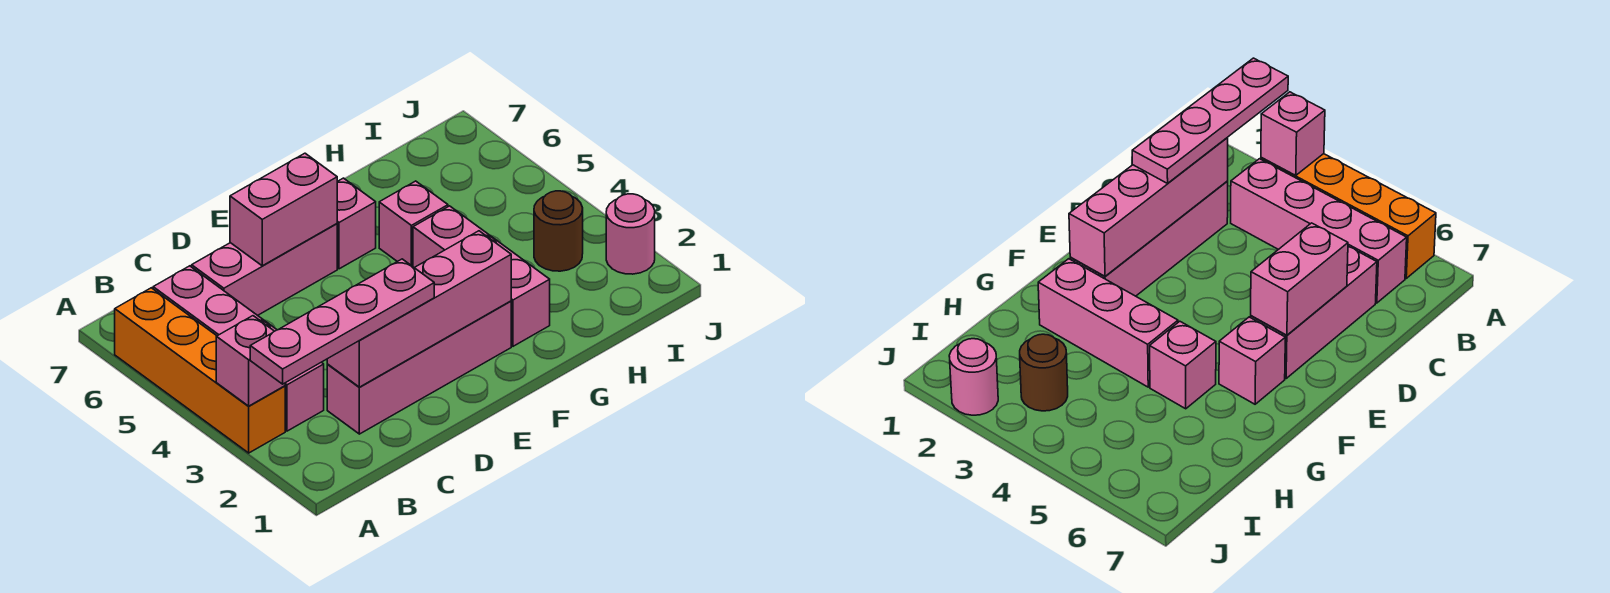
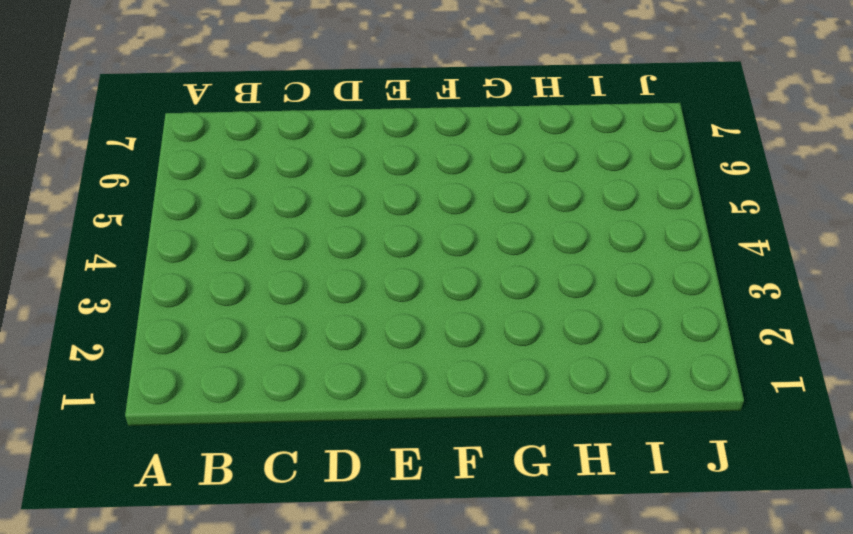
none -> orange brick A3:A6 level 1
none -> pink brick B3:B6 level 1
none -> pink brick C2:F2 level 1

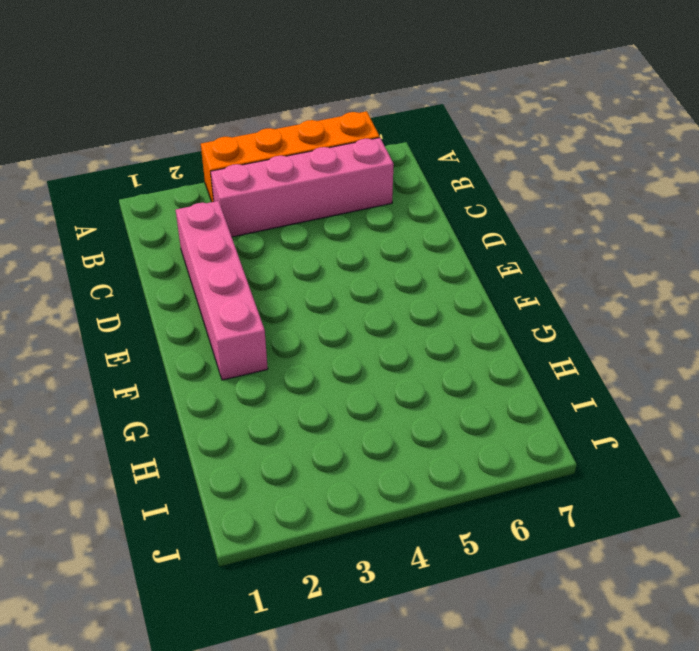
none -> pink brick C6:E6 level 1
none -> pink brick F6 level 1
none -> pink brick G2:G4 level 1

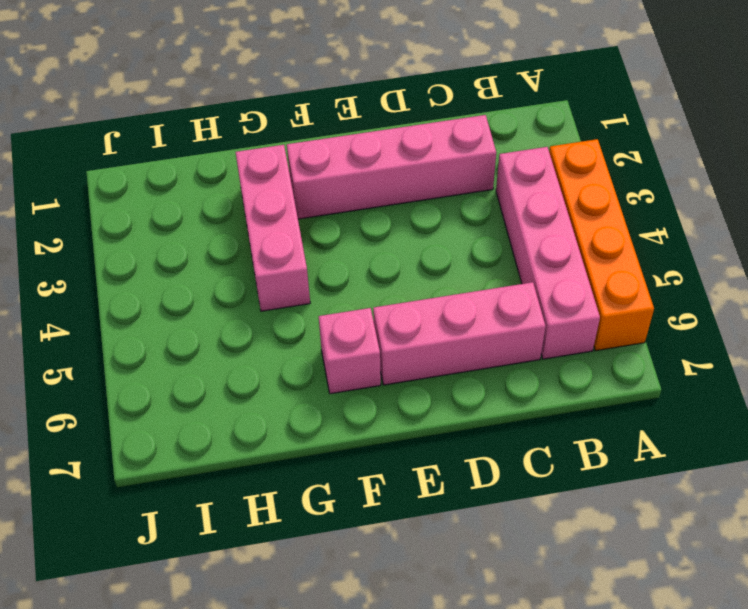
none -> pink brick G5 level 1
none -> brown round brick I3 level 1
none -> pink round brick J2 level 1

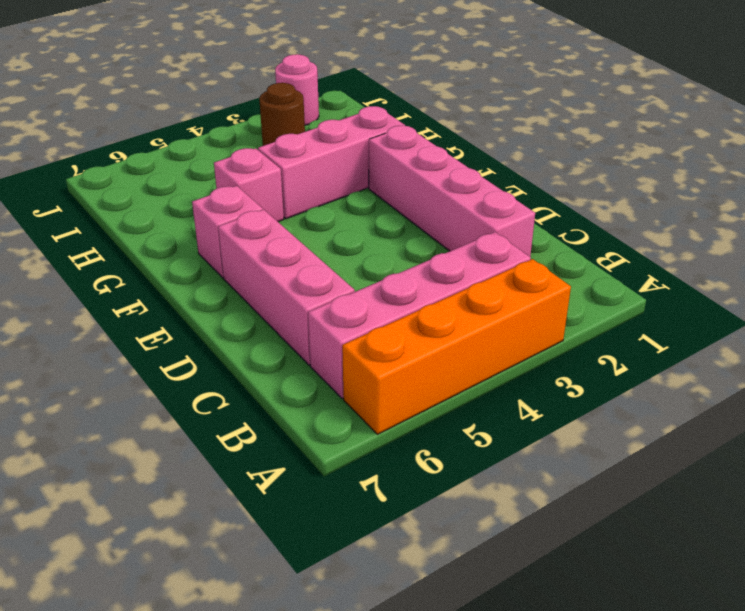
none -> pink brick A3 level 2
none -> pink brick C2:F2 level 2
none -> pink brick D6:E6 level 2

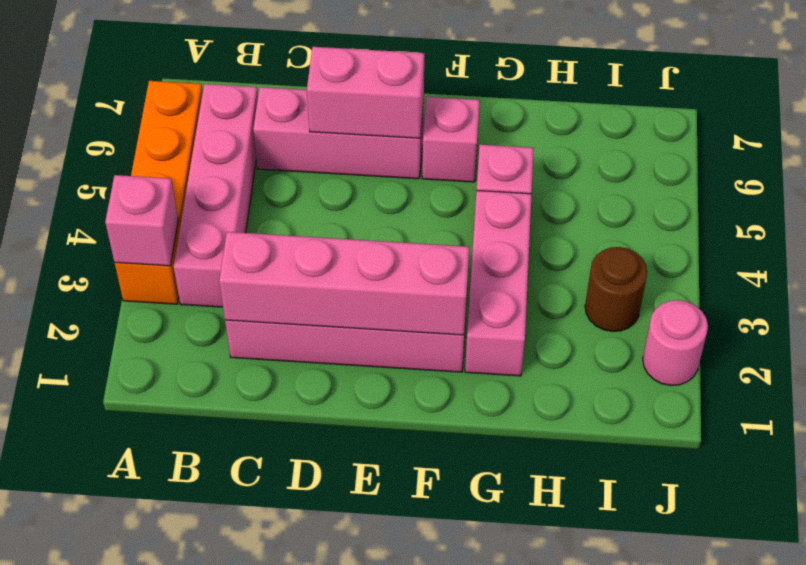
none -> pink plate A2:D2 level 3

